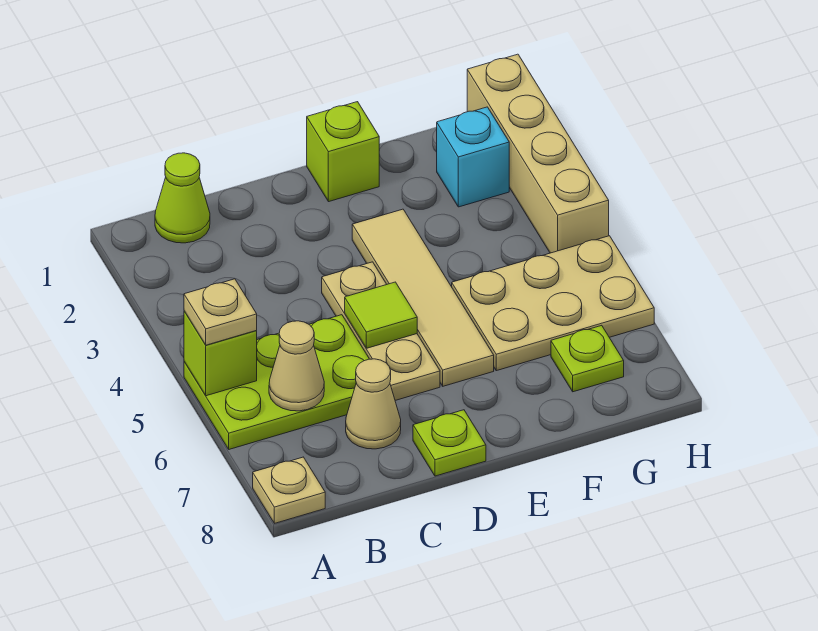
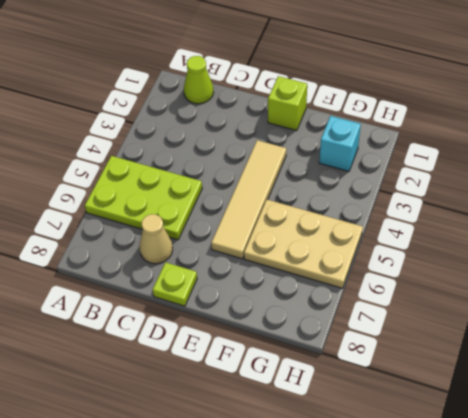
none -> tan plate A8 level 1
none -> tan plate D4:D6 level 1
none -> lime plate G7 level 1

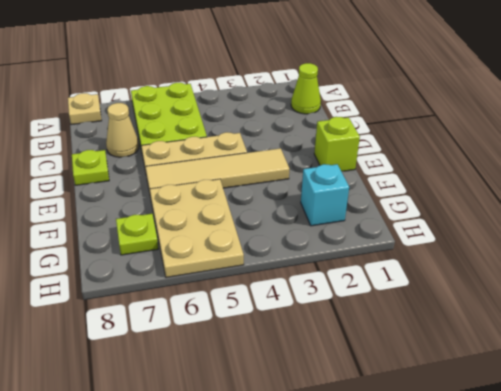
none -> tan brick H1:H4 level 1
none -> lime brick A5 level 2
none -> tan cone B6 level 2

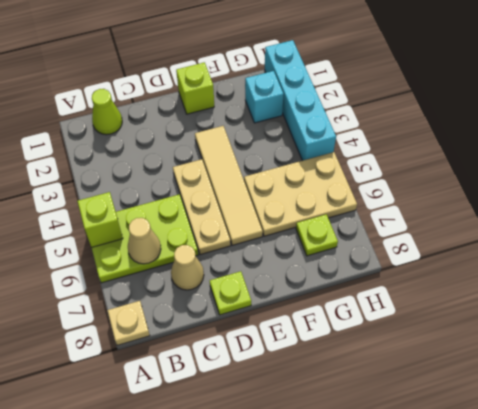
cyan brick H1:H4 level 1 -> tan brick H1:H4 level 1
none -> lime tile D5 level 2
none -> tan plate A5 level 3

